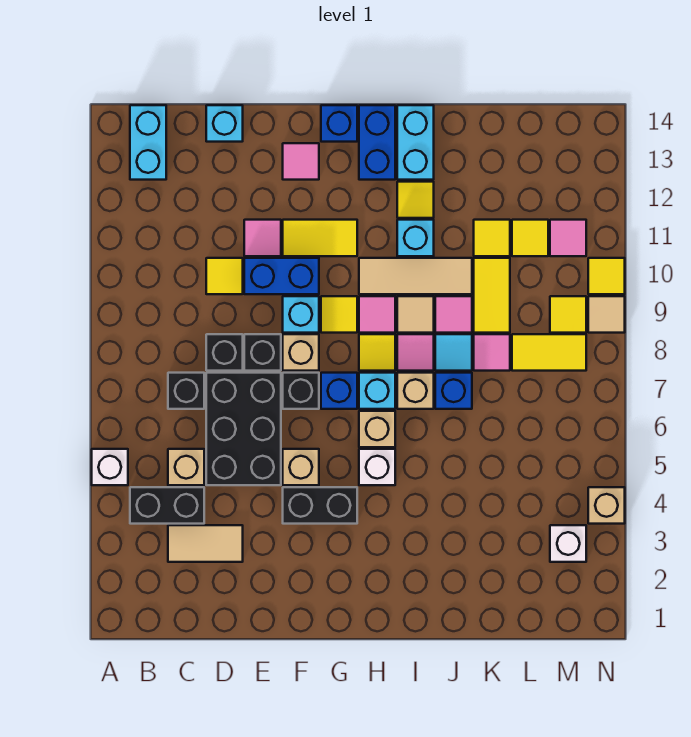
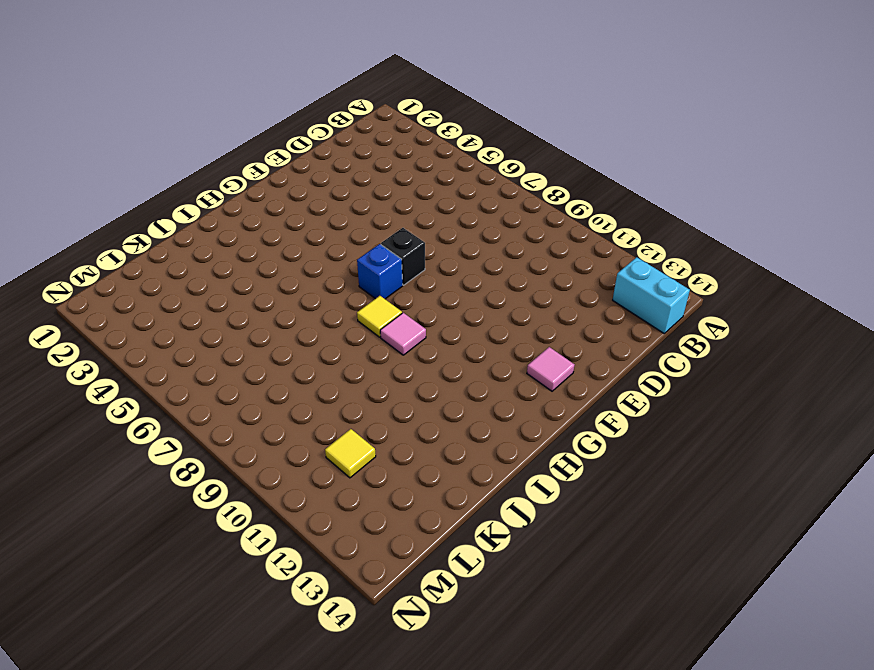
none -> white brick A5 level 1
none -> black brick B4:C4 level 1
none -> tan tile C3:D3 level 1
none -> tan brick C5 level 1

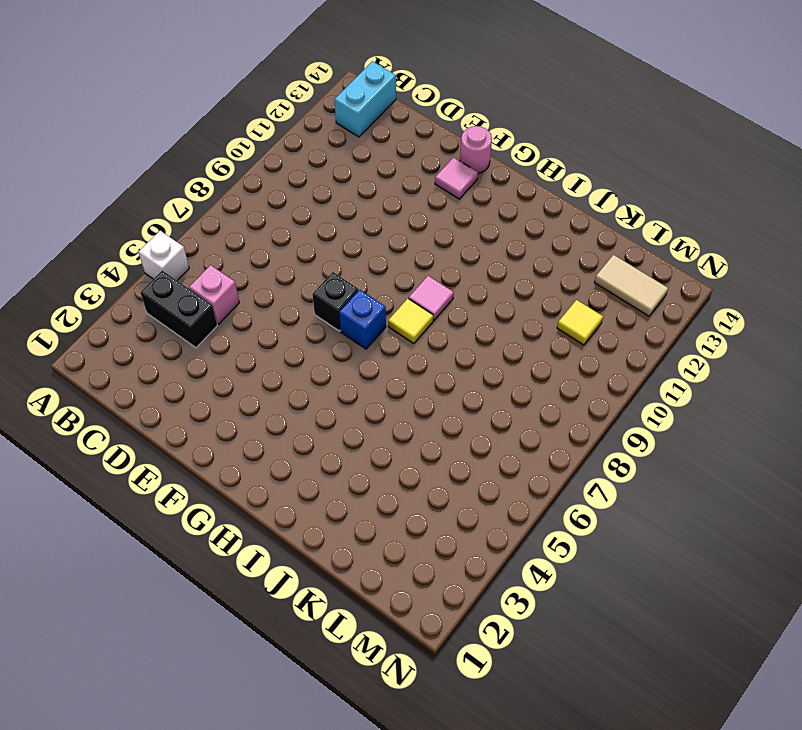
pink brick C5 level 1 -> tan brick C5 level 1
pink round brick F14 level 1 -> none
tan tile L13:M13 level 1 -> tan tile C3:D3 level 1
none -> black brick C7 level 1
none -> black brick D5:E7 level 1
none -> black brick D8 level 1
none -> yellow tile D10 level 1

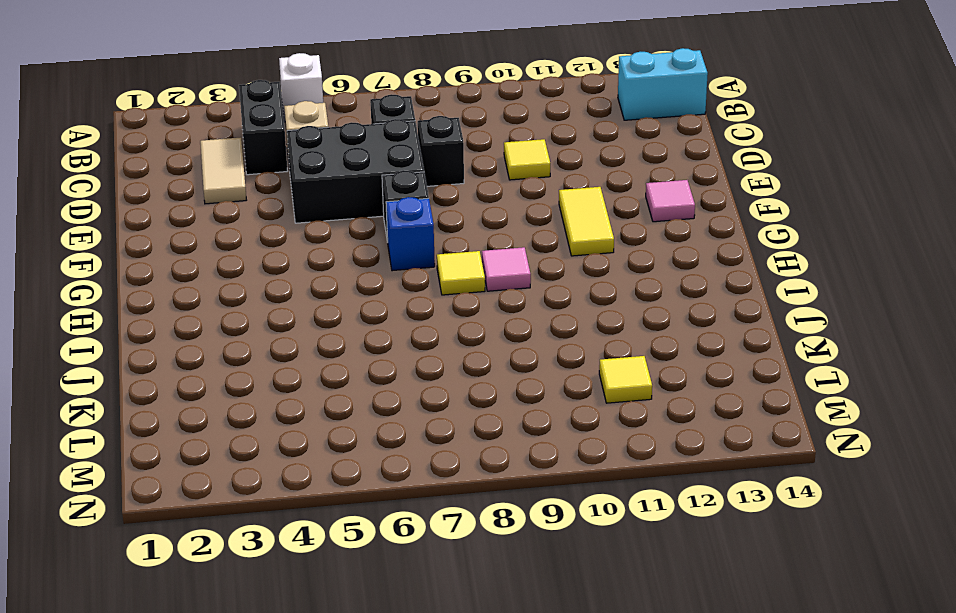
none -> cyan brick D14 level 1
none -> black brick E8 level 1
none -> blue brick E10:F10 level 1
none -> pink tile E11 level 1

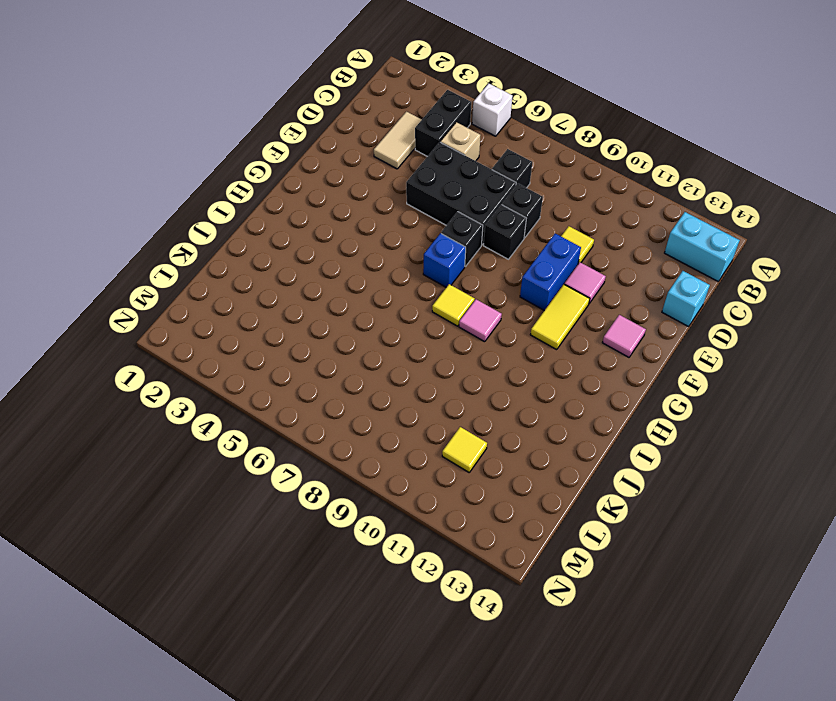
none -> black brick F4:G4 level 1
none -> tan brick F5 level 1
none -> tan brick F8 level 1
none -> cyan brick F9 level 1

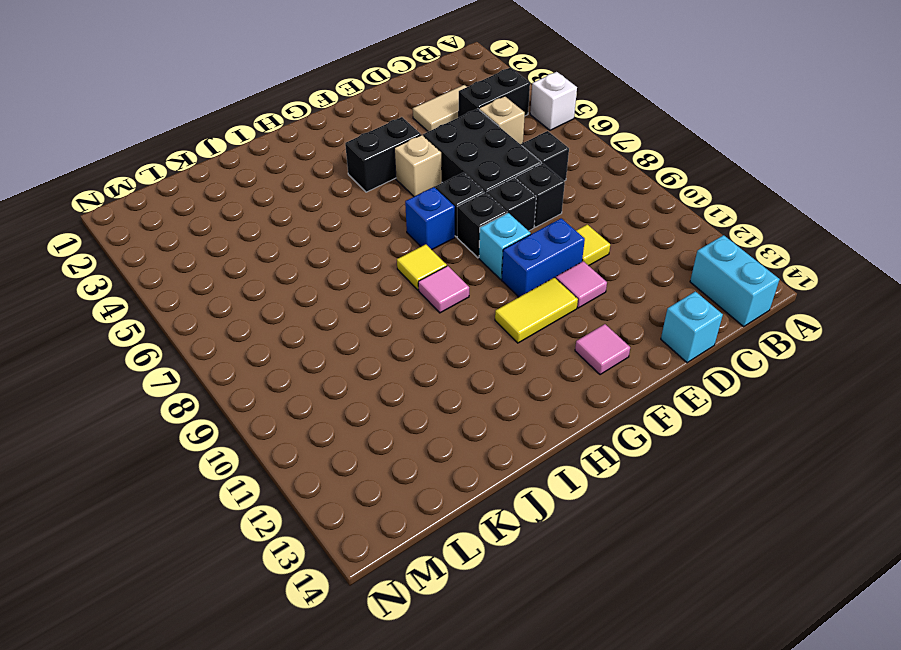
black brick F8 level 1 -> tan brick F8 level 1
none -> yellow tile G9 level 1
none -> blue brick G14 level 1
none -> white brick H5 level 1
none -> tan brick H6 level 1

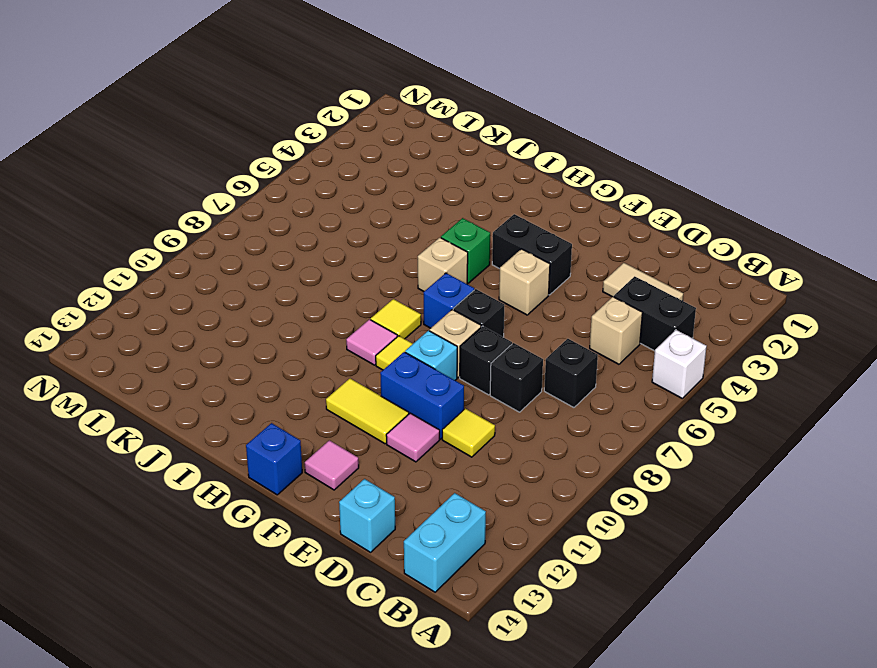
green brick H5 level 1 -> white brick H5 level 1
none -> black brick D5:E7 level 1
none -> cyan brick H7 level 1
none -> tan tile H10:J10 level 1
none -> blue brick H13:H14 level 1

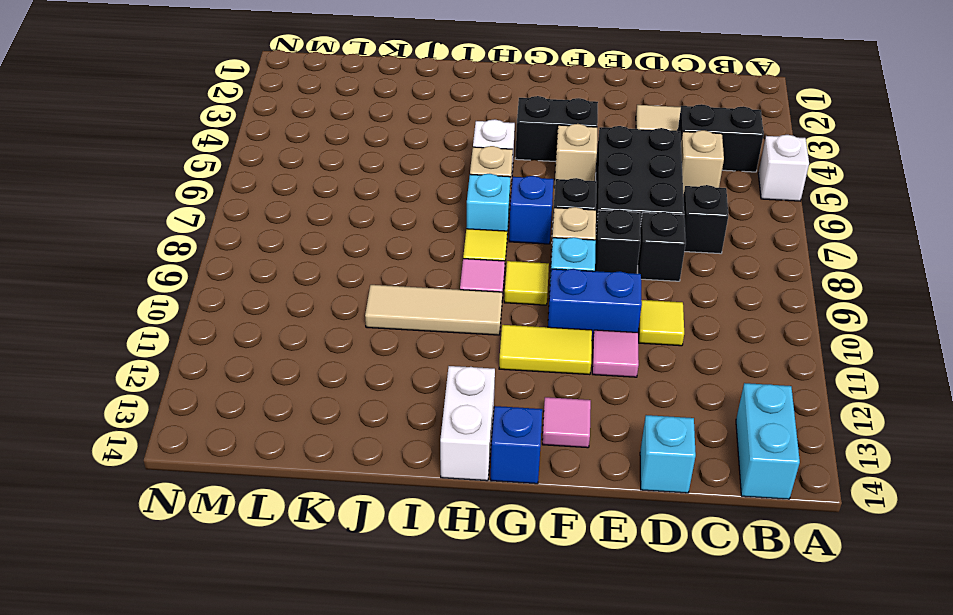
white brick H13:H14 level 1 -> blue brick H13:H14 level 1
none -> tan brick I7 level 1
none -> pink tile I8 level 1
none -> tan tile I9 level 1
none -> cyan brick I11 level 1

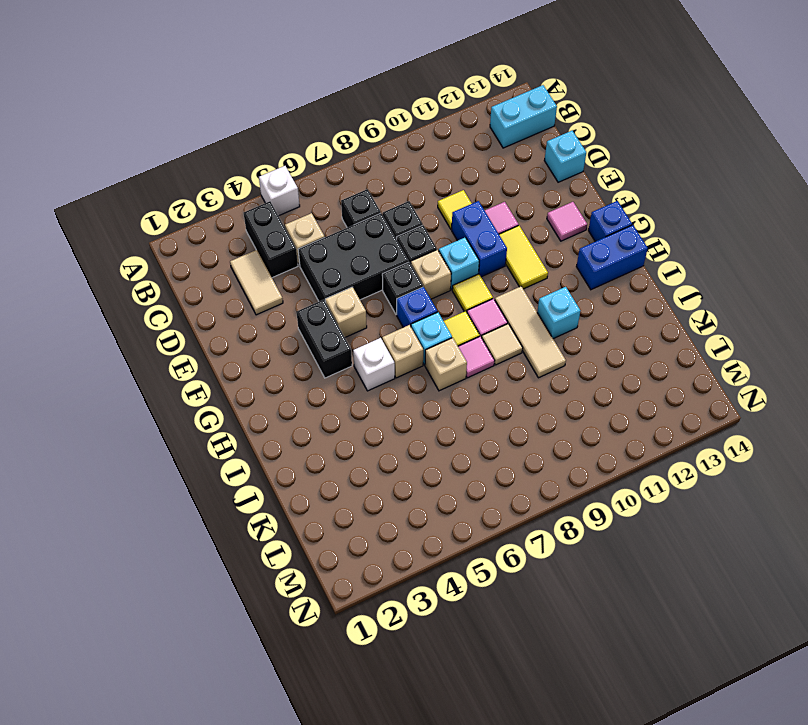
none -> yellow tile I12 level 1
none -> cyan brick I13:I14 level 1
none -> blue brick J7 level 1
none -> cyan tile J8 level 1

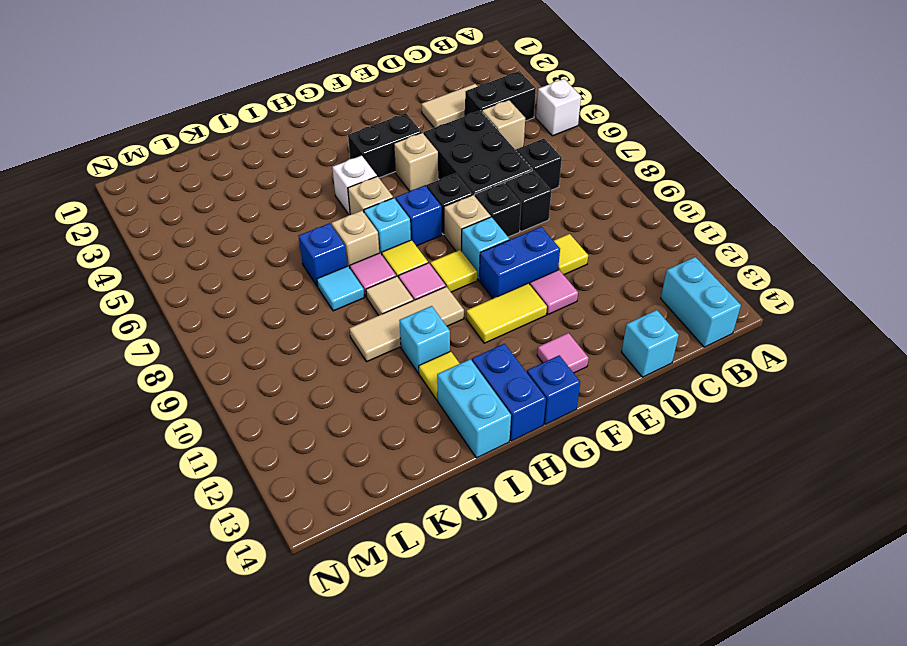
none -> pink tile J9 level 1
none -> pink tile K8 level 1
none -> yellow tile K9:K10 level 1
none -> yellow tile K11 level 1

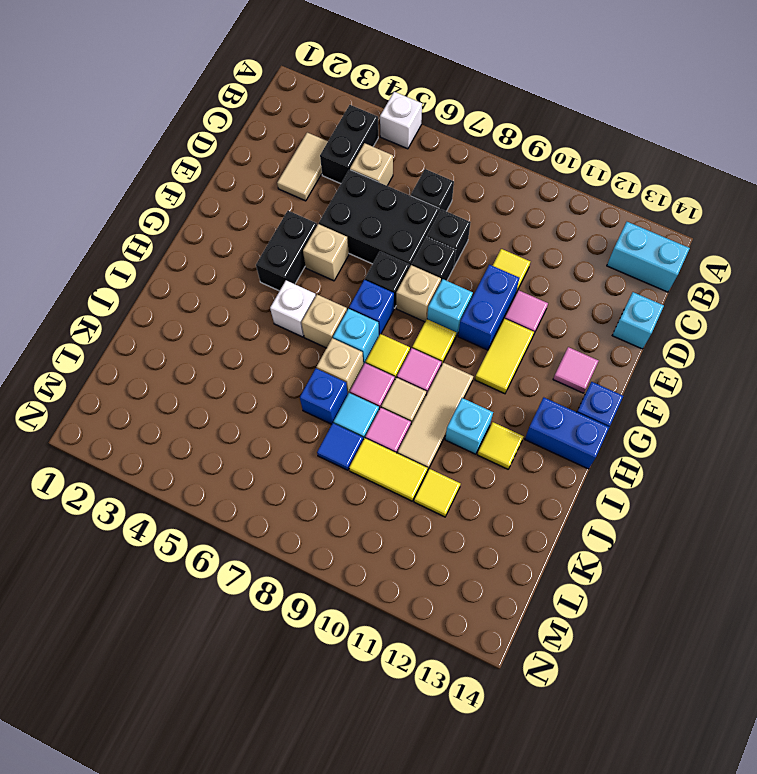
blue tile K8 level 1 -> pink tile K8 level 1
none -> cyan brick I13:I14 level 1
none -> yellow tile L8:M8 level 1
none -> yellow tile L11 level 1
none -> white brick M3 level 1

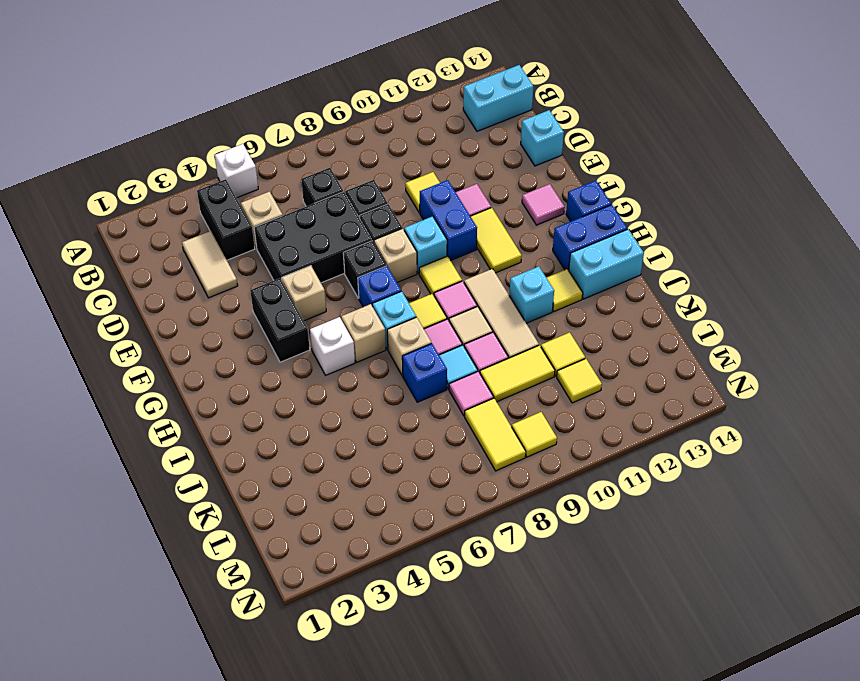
none -> white brick M3 level 1
none -> pink tile M11 level 1
none -> tan brick N4 level 1
none -> tan tile N9 level 1

